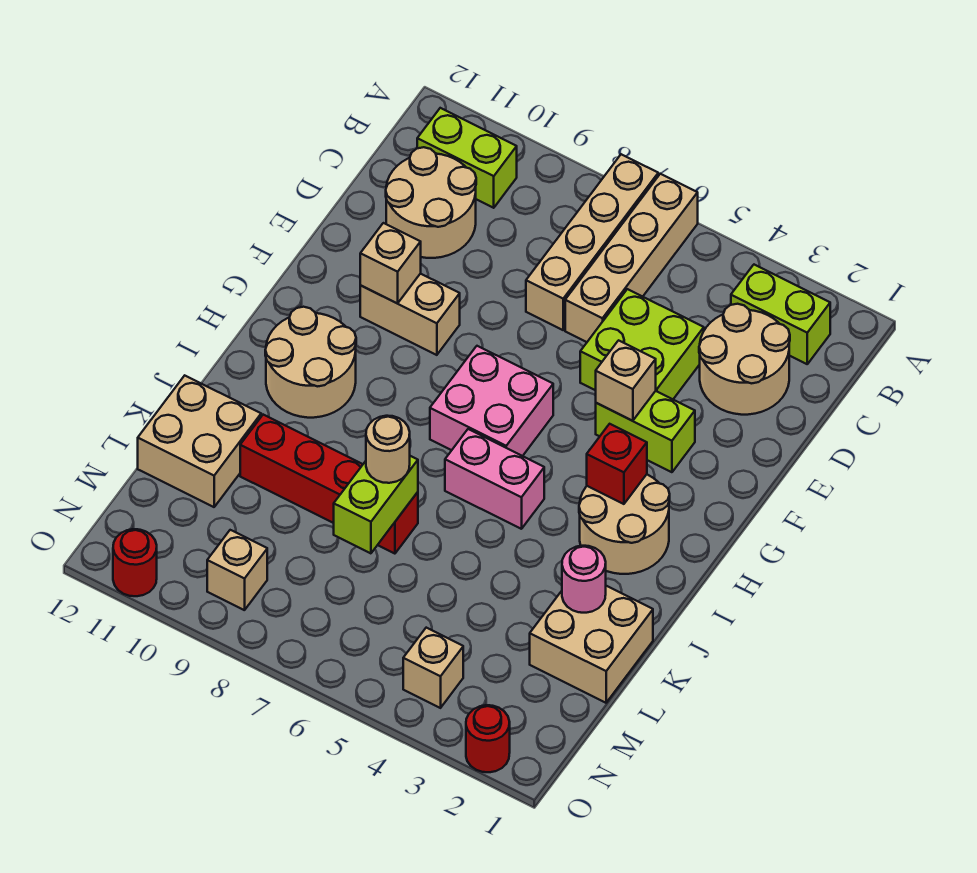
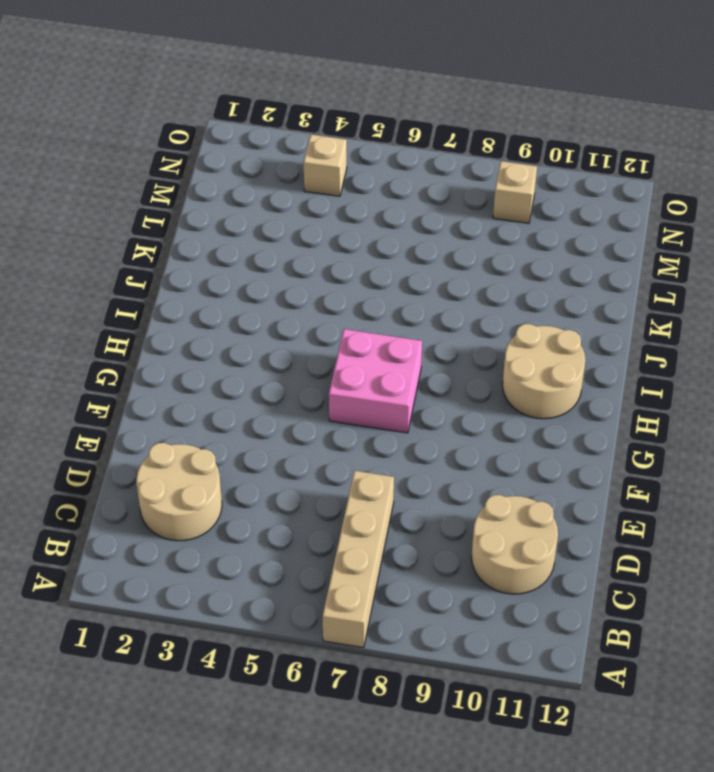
none -> tan brick A6:D6 level 1
none -> lime brick B2:B3 level 1
none -> lime brick B10:B11 level 1

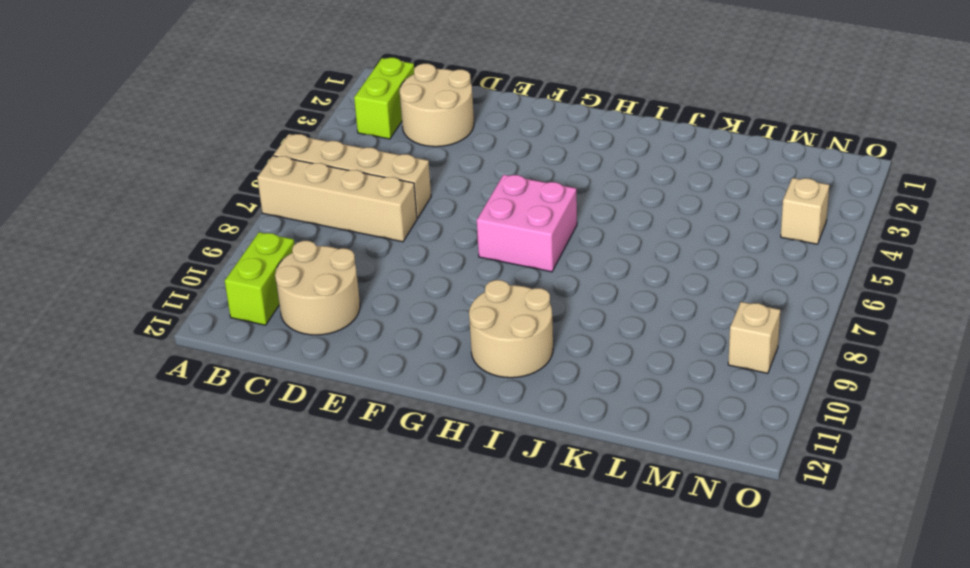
none -> lime brick D4:E5 level 1
none -> lime brick F3:F4 level 1
none -> tan brick F9:F10 level 1

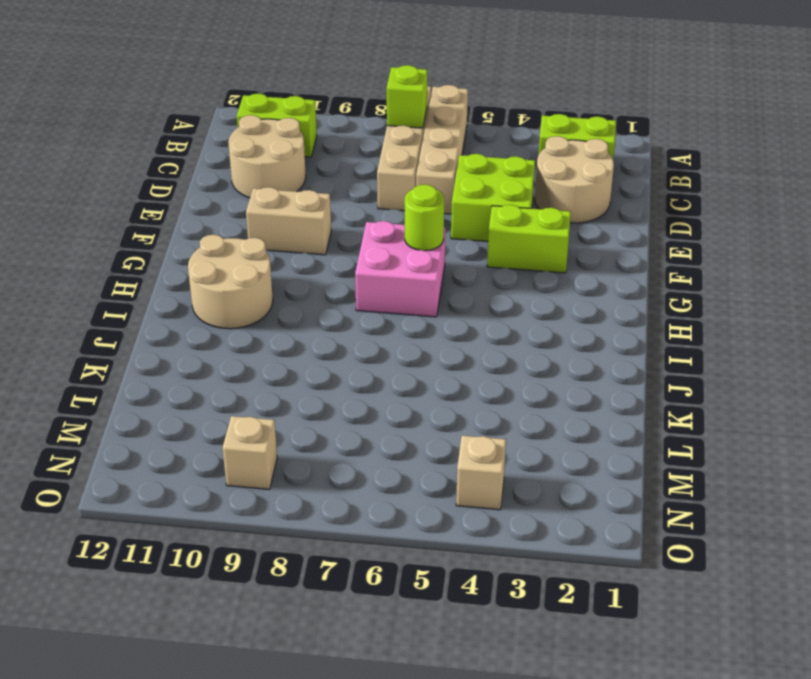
lime brick B7 level 2 -> none
lime round brick G6 level 2 -> none
none -> tan round brick H2:I3 level 1
none -> pink brick I5:I6 level 1
none -> tan brick K1:L2 level 1

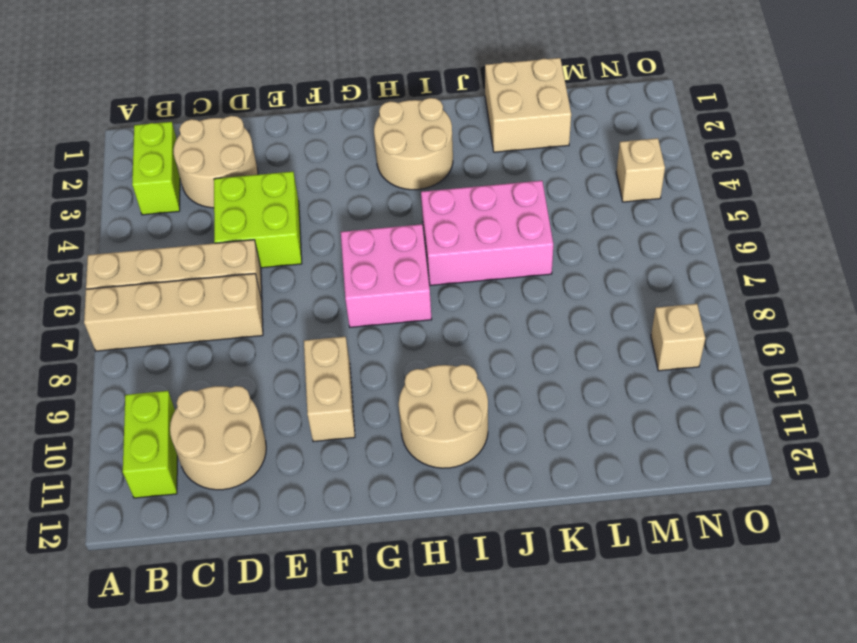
pink brick I5:K6 level 1 -> pink brick I5:I6 level 1
none -> lime brick F3:F4 level 1
none -> red brick K7:K10 level 1
none -> tan brick K11:L12 level 1

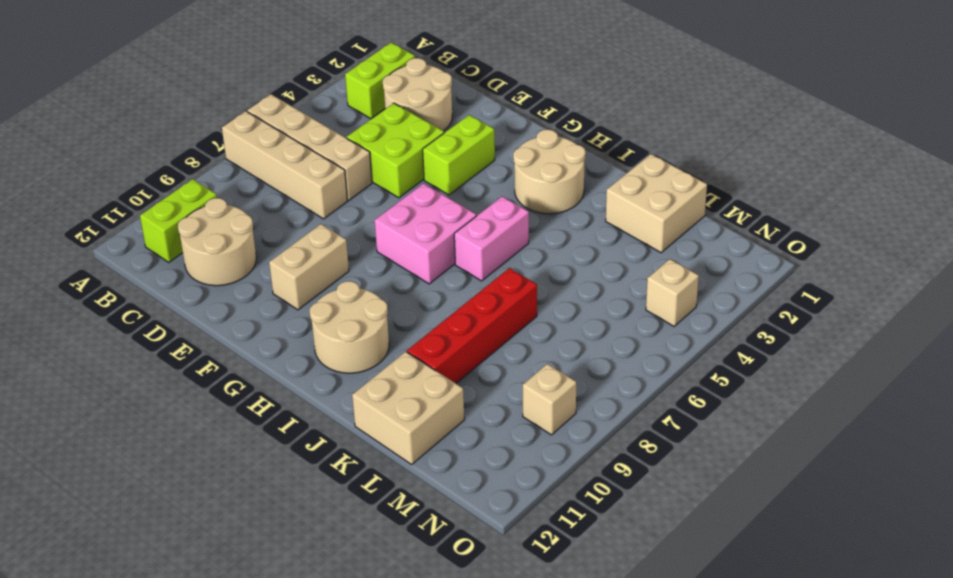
none -> red round brick O2 level 1
none -> red round brick O11 level 1
none -> tan brick F4 level 2

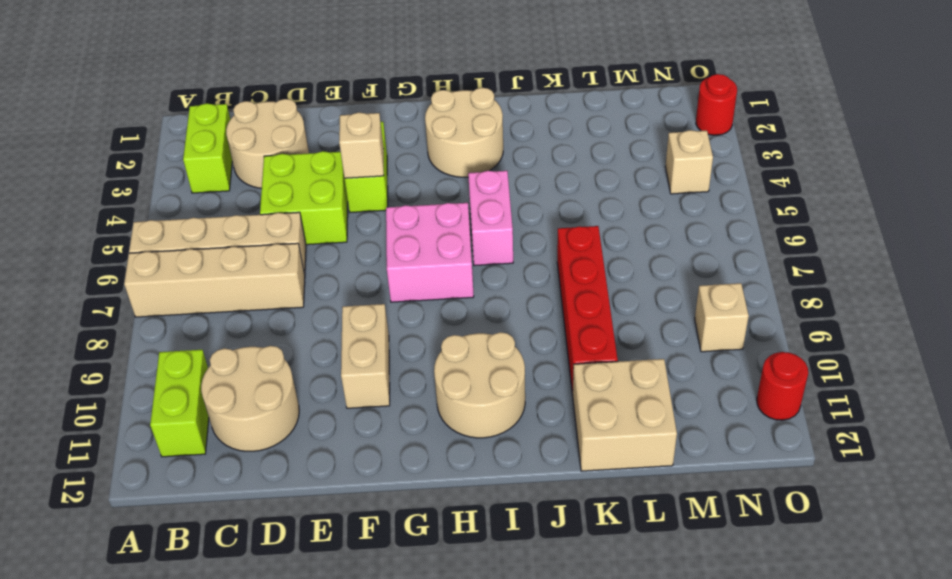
none -> tan brick K1:L2 level 1
none -> tan brick F10 level 2
none -> red brick H3 level 2

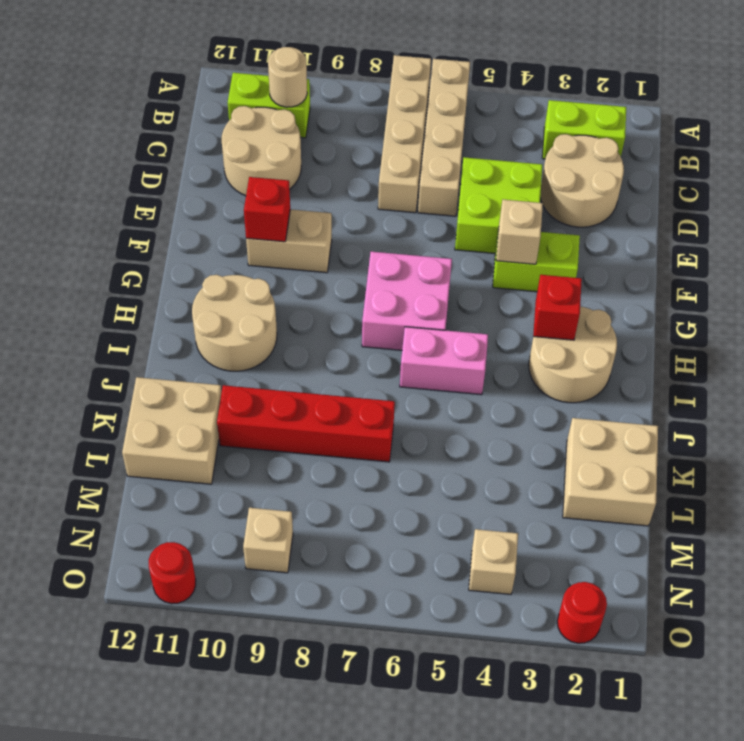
tan round brick B10 level 2 -> tan round brick K7 level 3
red brick F10 level 2 -> tan brick F10 level 2
none -> pink round brick K2 level 2
none -> lime brick K7:L7 level 2

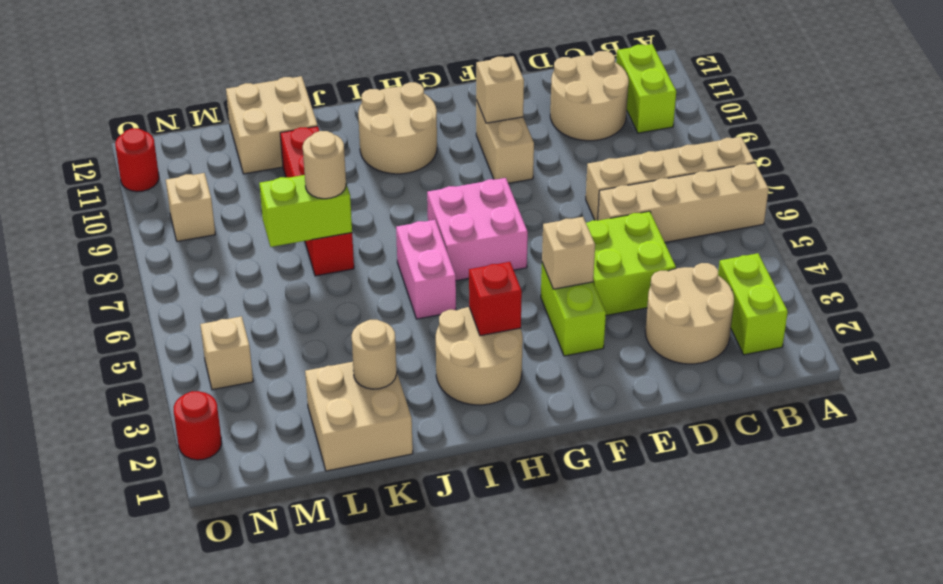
tan round brick K2 level 2 -> pink round brick K2 level 2

